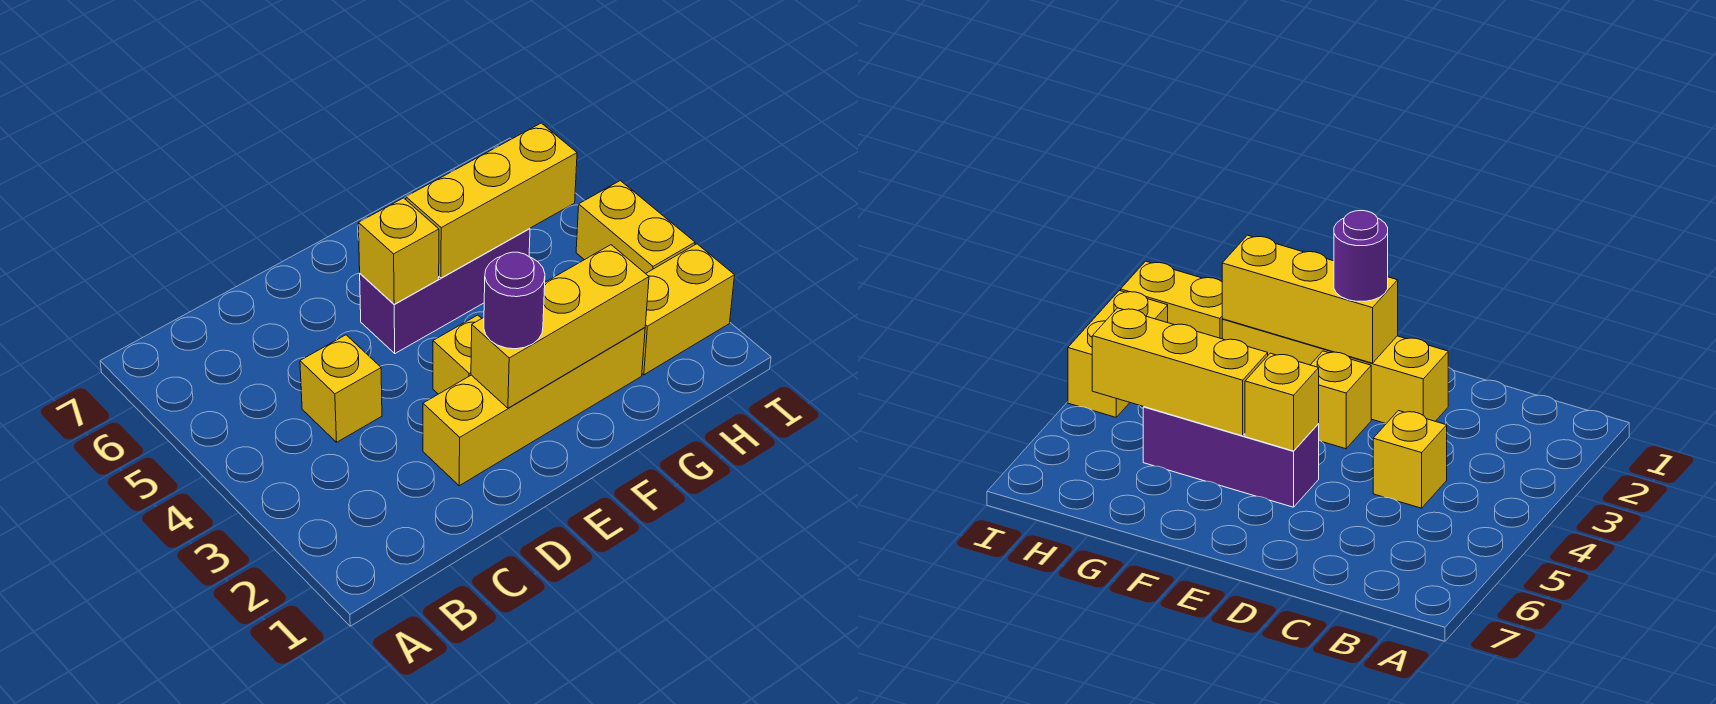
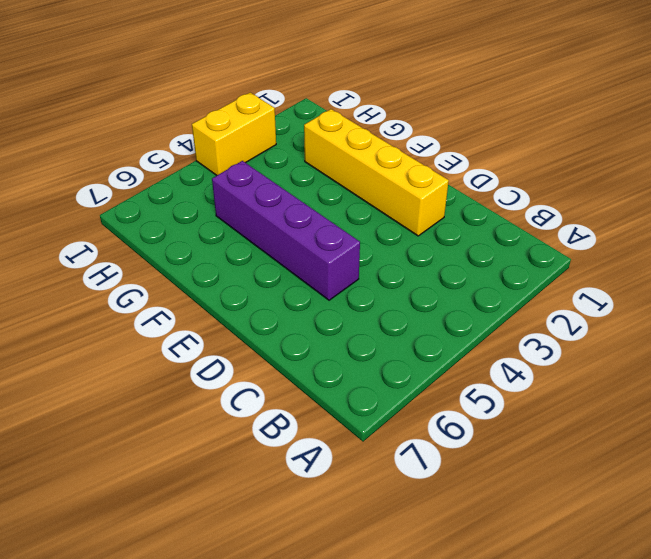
purple brick D5:G5 level 1 -> purple brick E5:G5 level 1
none -> yellow brick C4 level 1
none -> yellow brick E3 level 1

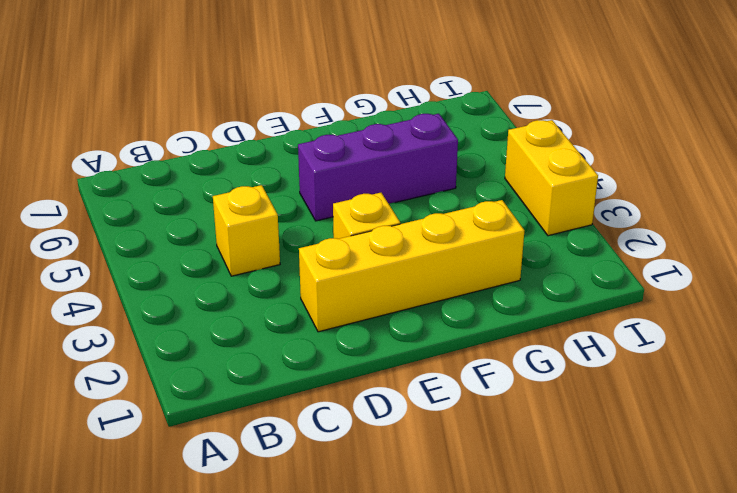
none -> yellow brick H2:I2 level 1
none -> yellow brick E2:G2 level 2

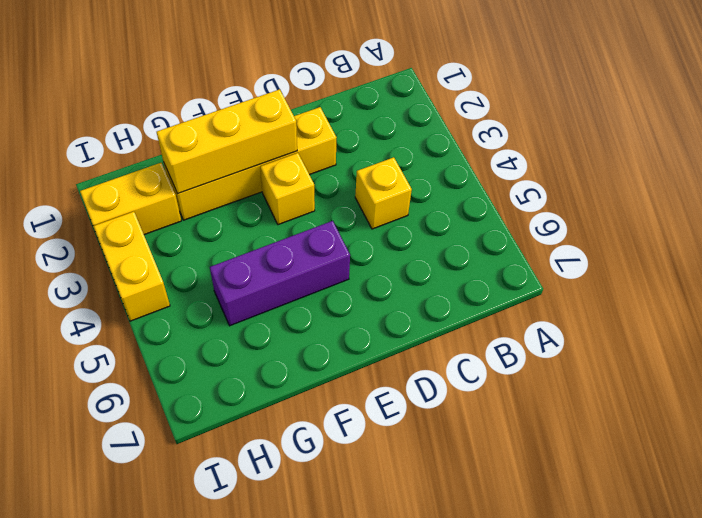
none -> yellow brick E5 level 2
none -> yellow brick F5:H5 level 2

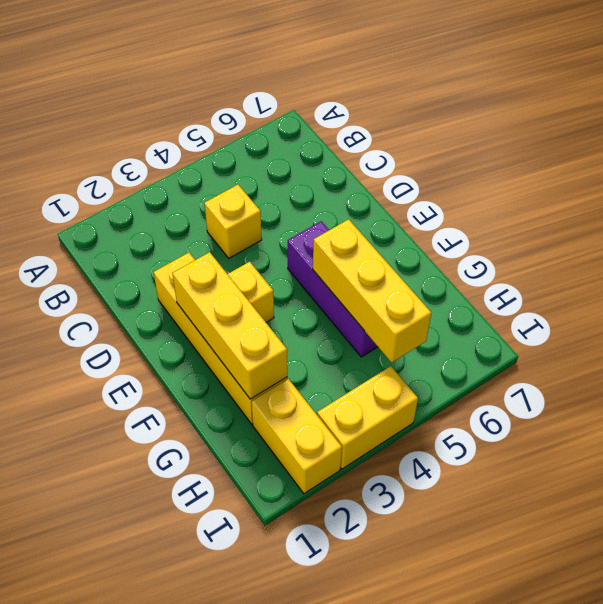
none -> yellow brick E5 level 2
none -> purple round brick E2 level 3

